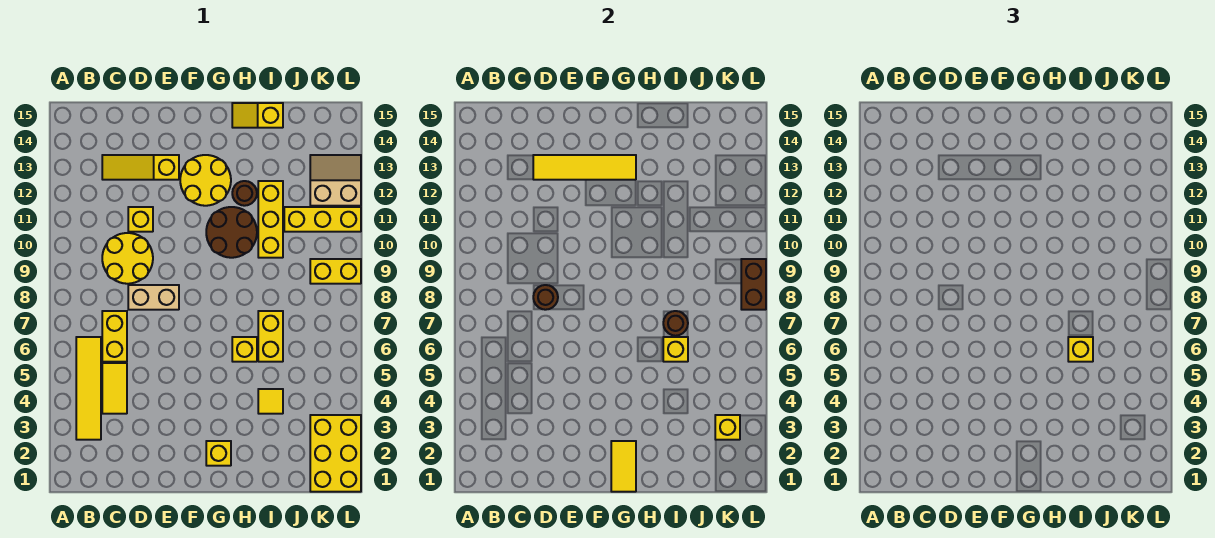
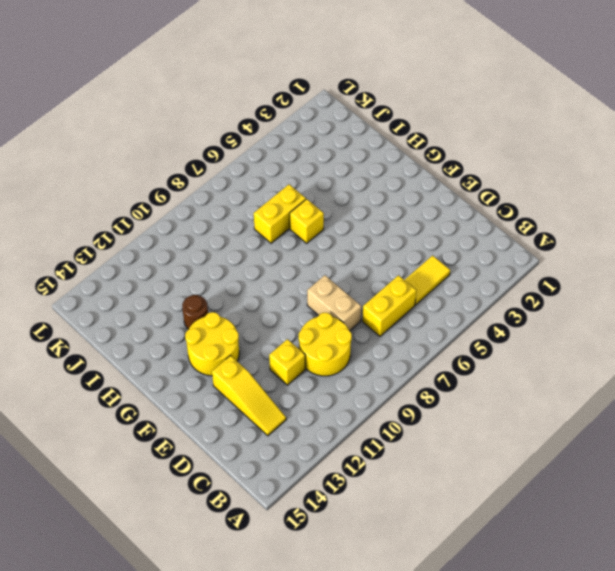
none -> yellow tile B3:B6 level 1
none -> yellow brick G2 level 1
none -> brown round brick G10:H11 level 1

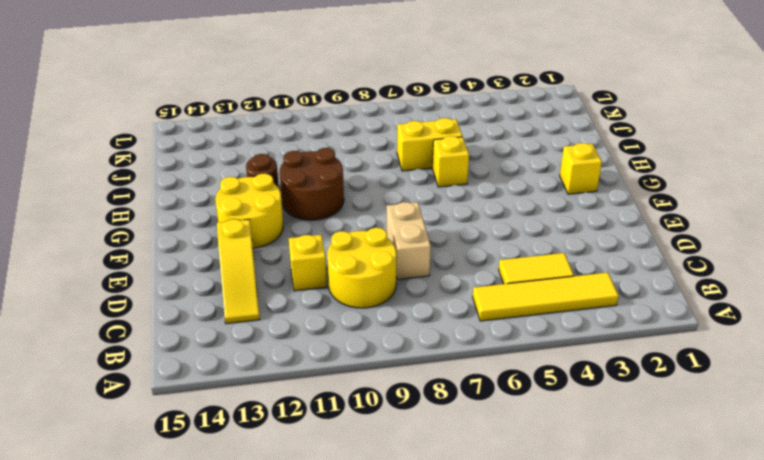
none -> yellow brick C6:C7 level 1
none -> yellow slope H15:I15 level 1 top I
none -> yellow tile I4 level 1

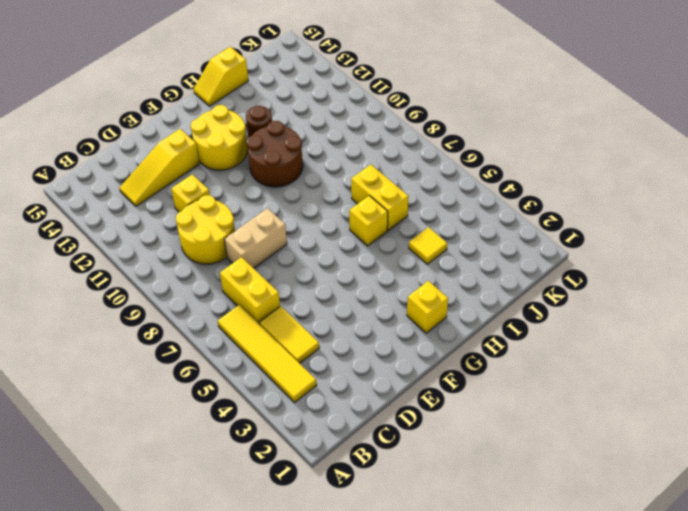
none -> yellow brick I10:I12 level 1
none -> yellow brick J11:L11 level 1
none -> yellow brick K1:L3 level 1

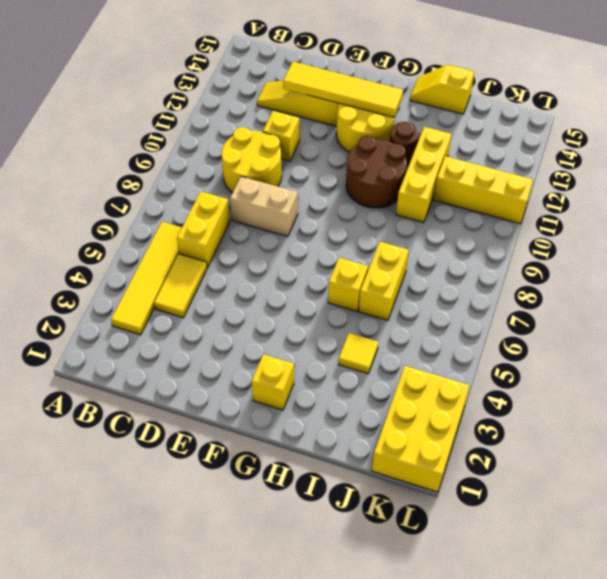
none -> yellow brick K9:L9 level 1
none -> tan slope K12:L13 level 1 top 12
none -> brown round brick D8 level 2

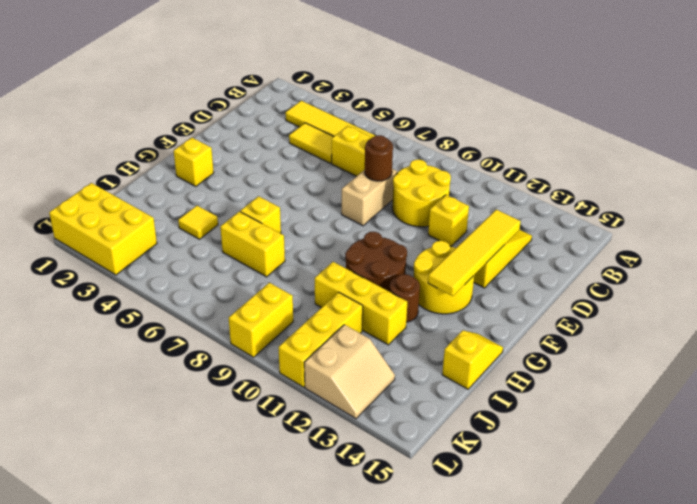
none -> yellow tile G1:G2 level 2
none -> yellow brick I6 level 2
none -> brown round brick I7 level 2

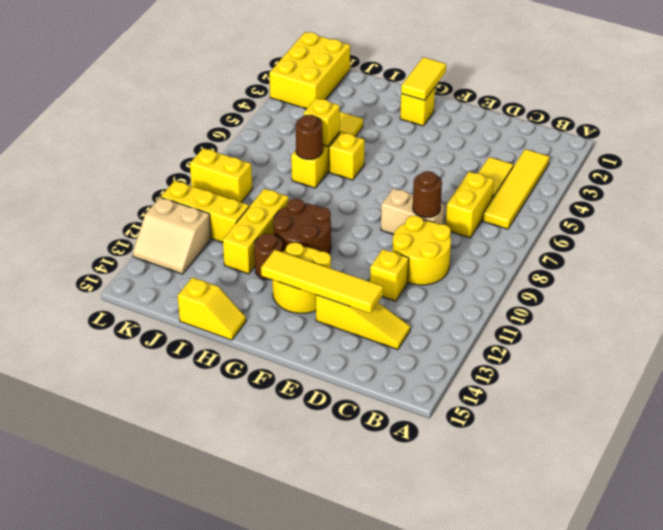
none -> yellow brick K3 level 2
none -> brown brick L8:L9 level 2
none -> yellow brick I6 level 3

